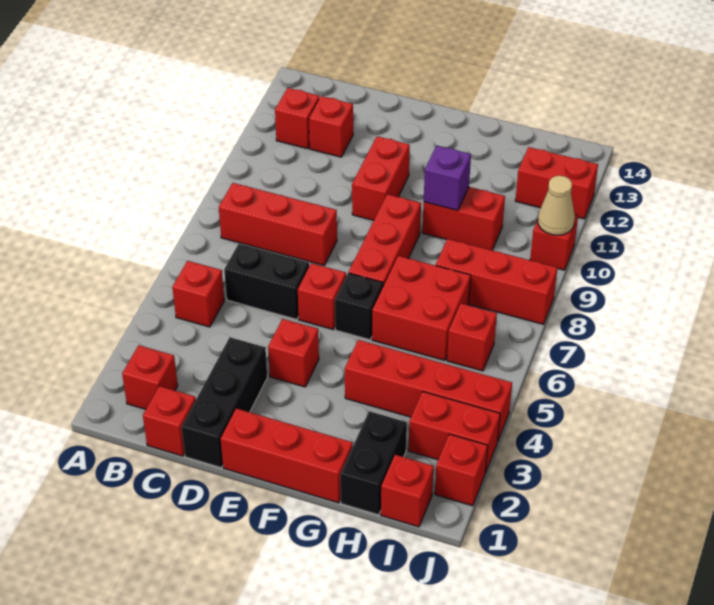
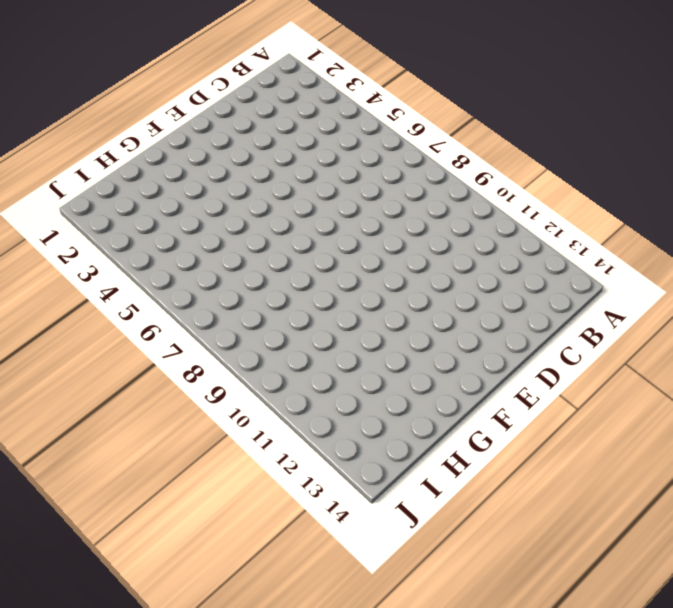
none -> red brick B2 level 1
none -> red brick B5 level 1
none -> red brick B8:D8 level 1

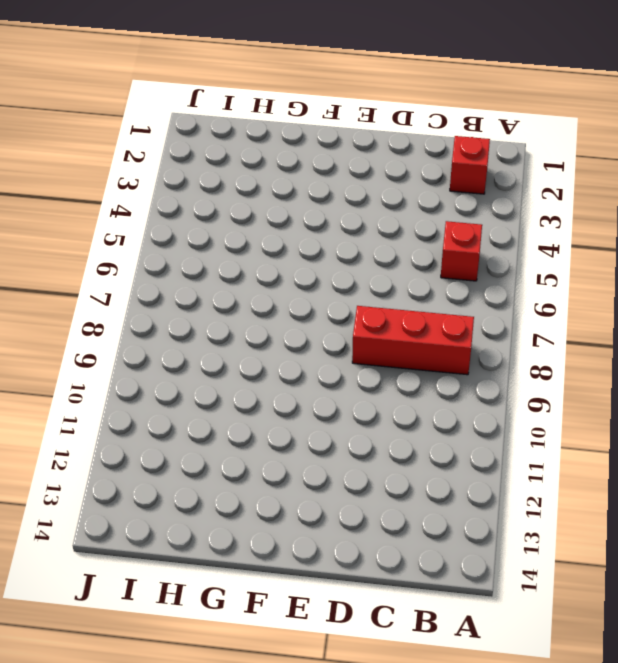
none -> red brick B12 level 1
none -> red brick C1 level 1
none -> black brick C6:D6 level 1

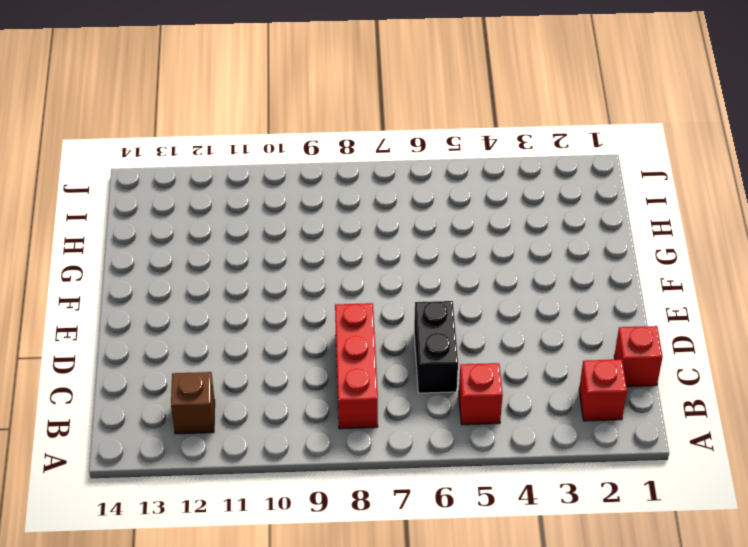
brown brick B12 level 1 -> red brick B12 level 1
none -> red brick C12 level 1
none -> black brick D1:D3 level 1
none -> red brick E1:G1 level 1

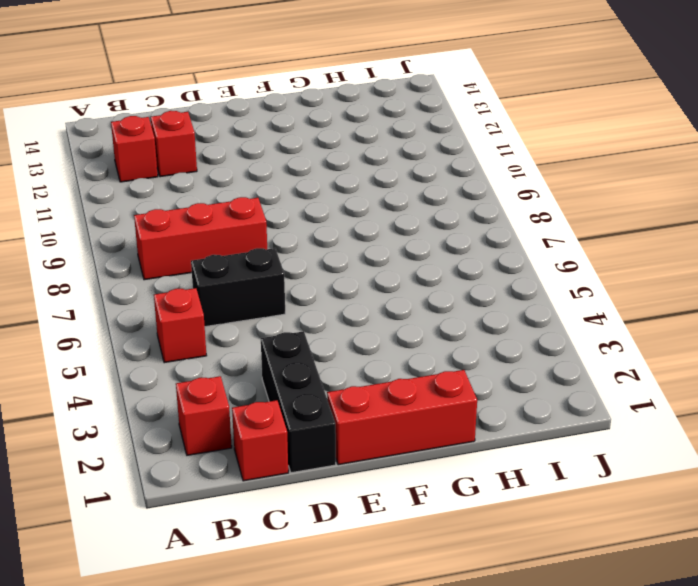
none -> red brick E4 level 1
none -> red brick E6 level 1
none -> red brick E10:E11 level 1

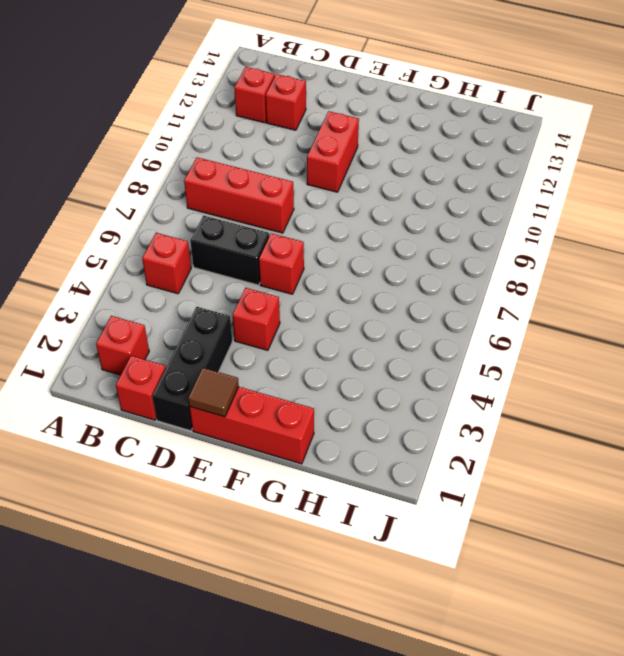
brown tile E1 level 2 -> none
none -> black brick F6 level 1
none -> red brick F7:F9 level 1
none -> red brick G4:J4 level 1

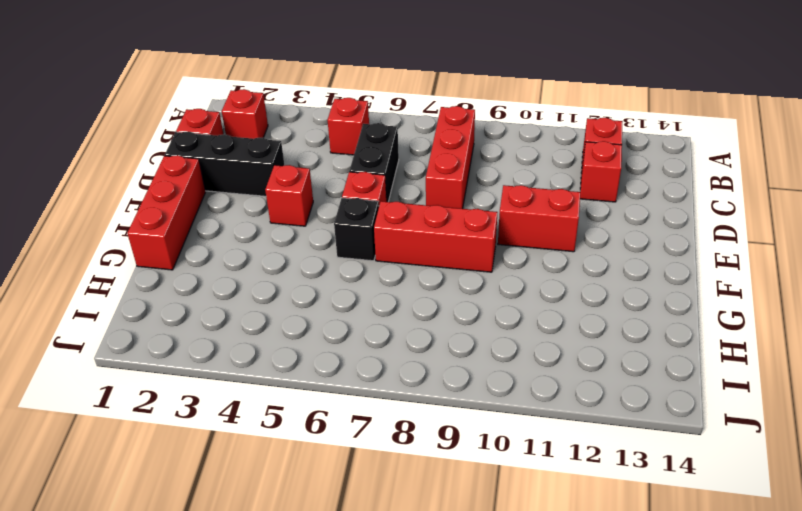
none -> red brick G4:J4 level 1
none -> red brick G6:H7 level 1
none -> red brick G10:H10 level 1

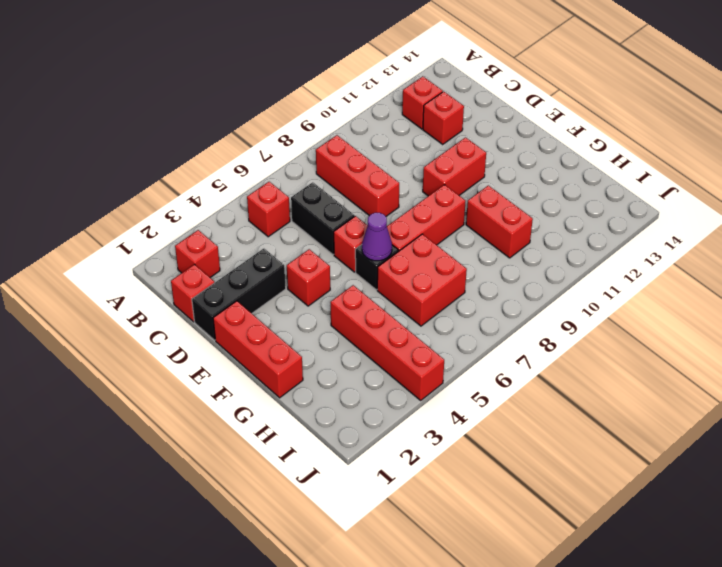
purple cone F6 level 2 -> none
none -> black brick H1:H2 level 1
none -> red brick H8:J8 level 1
none -> red brick I1 level 1

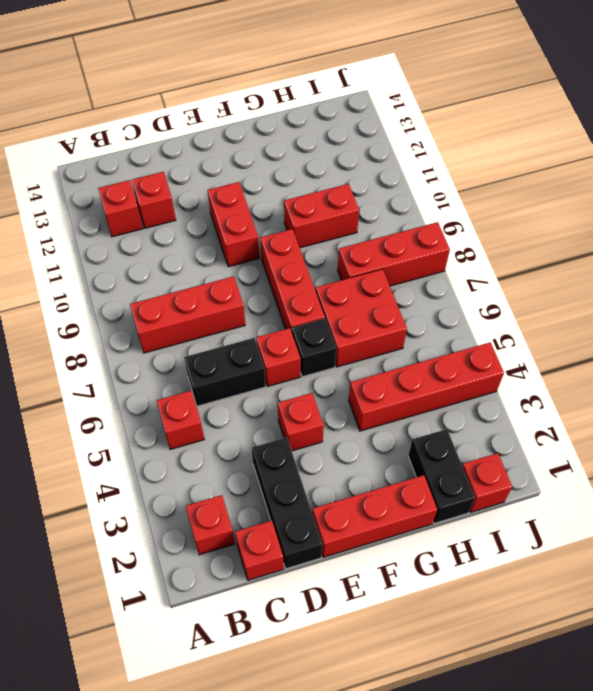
none -> red brick I3:J3 level 1
none -> red brick I6 level 1
none -> red brick I12:J12 level 1

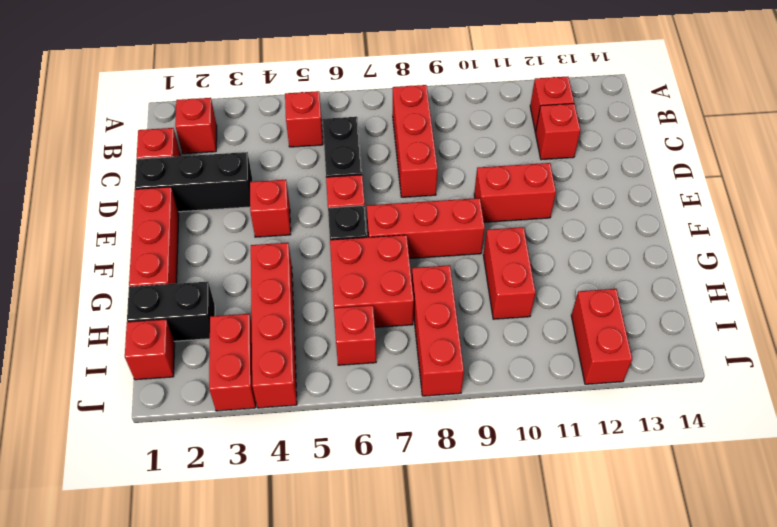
none -> red brick J2 level 1
none -> red brick J10 level 1
none -> purple brick G10 level 2

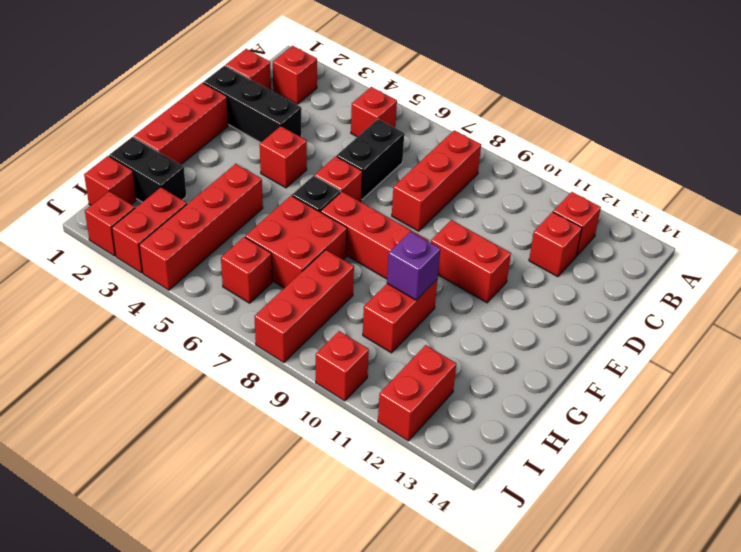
none -> tan cone J10 level 2

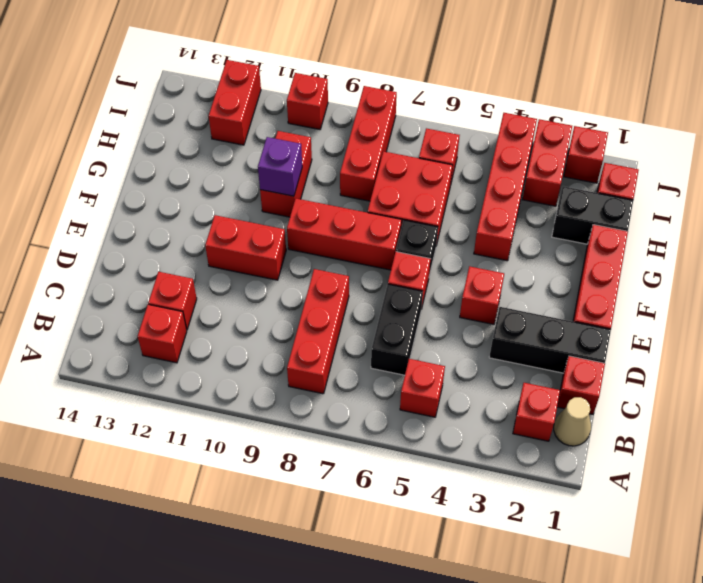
tan cone B1 level 1 -> tan cone J10 level 2

